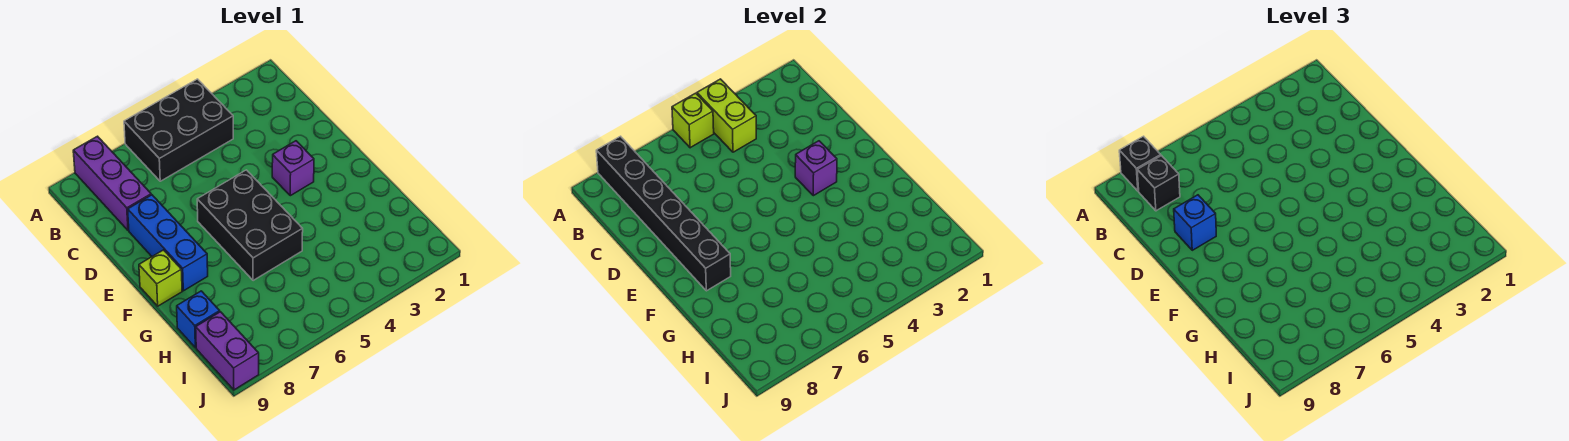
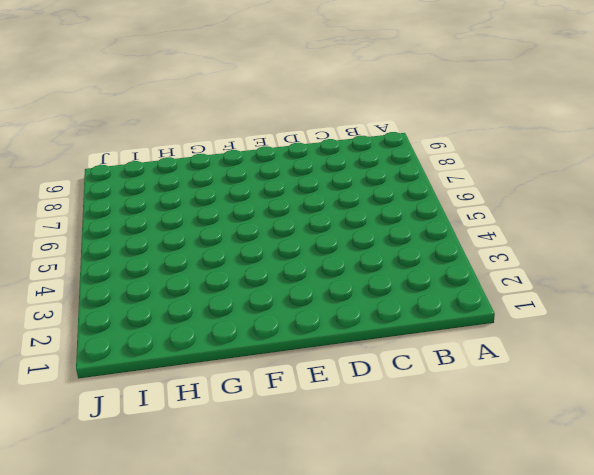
none -> black brick A4:B6 level 1
none -> purple brick A8:C8 level 1
none -> blue brick D8:F8 level 1

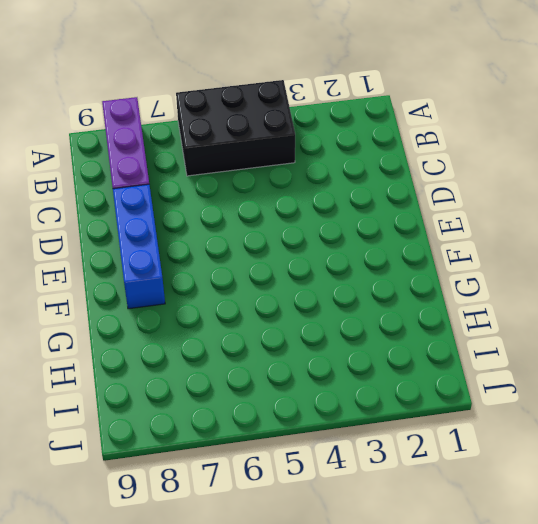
none -> purple brick E3 level 1
none -> black brick E5:G6 level 1
none -> lime brick F9 level 1

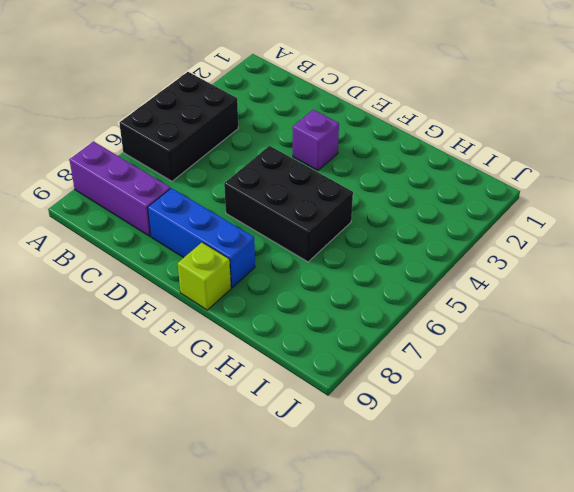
none -> blue brick H9 level 1
none -> purple brick I9:J9 level 1
none -> lime brick A4:B4 level 2

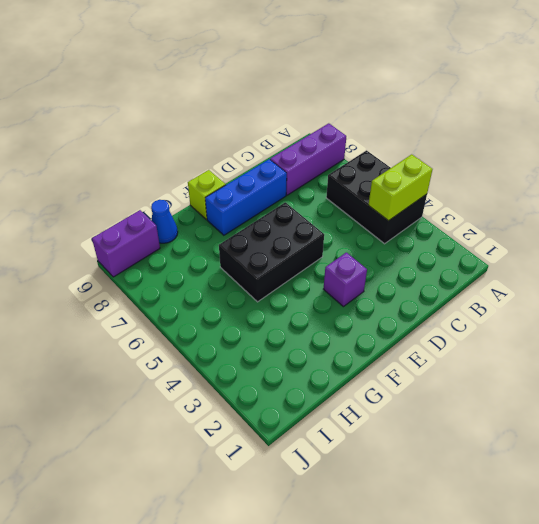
blue cone H9 level 1 -> blue brick H9 level 1
none -> lime brick A5 level 2
none -> black brick A8:F8 level 2
none -> purple brick E3 level 2

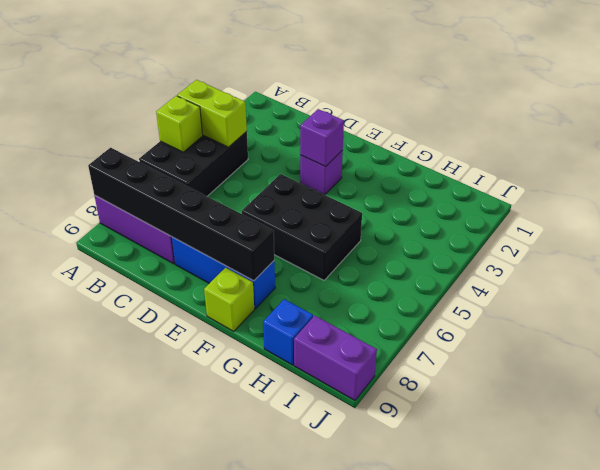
none -> black brick A8 level 3
none -> black brick B8 level 3
none -> blue brick D8 level 3

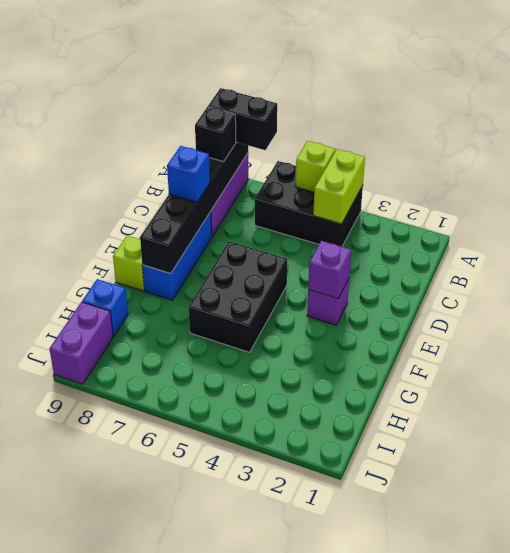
black brick A7:A8 level 3 -> black brick A8 level 3

